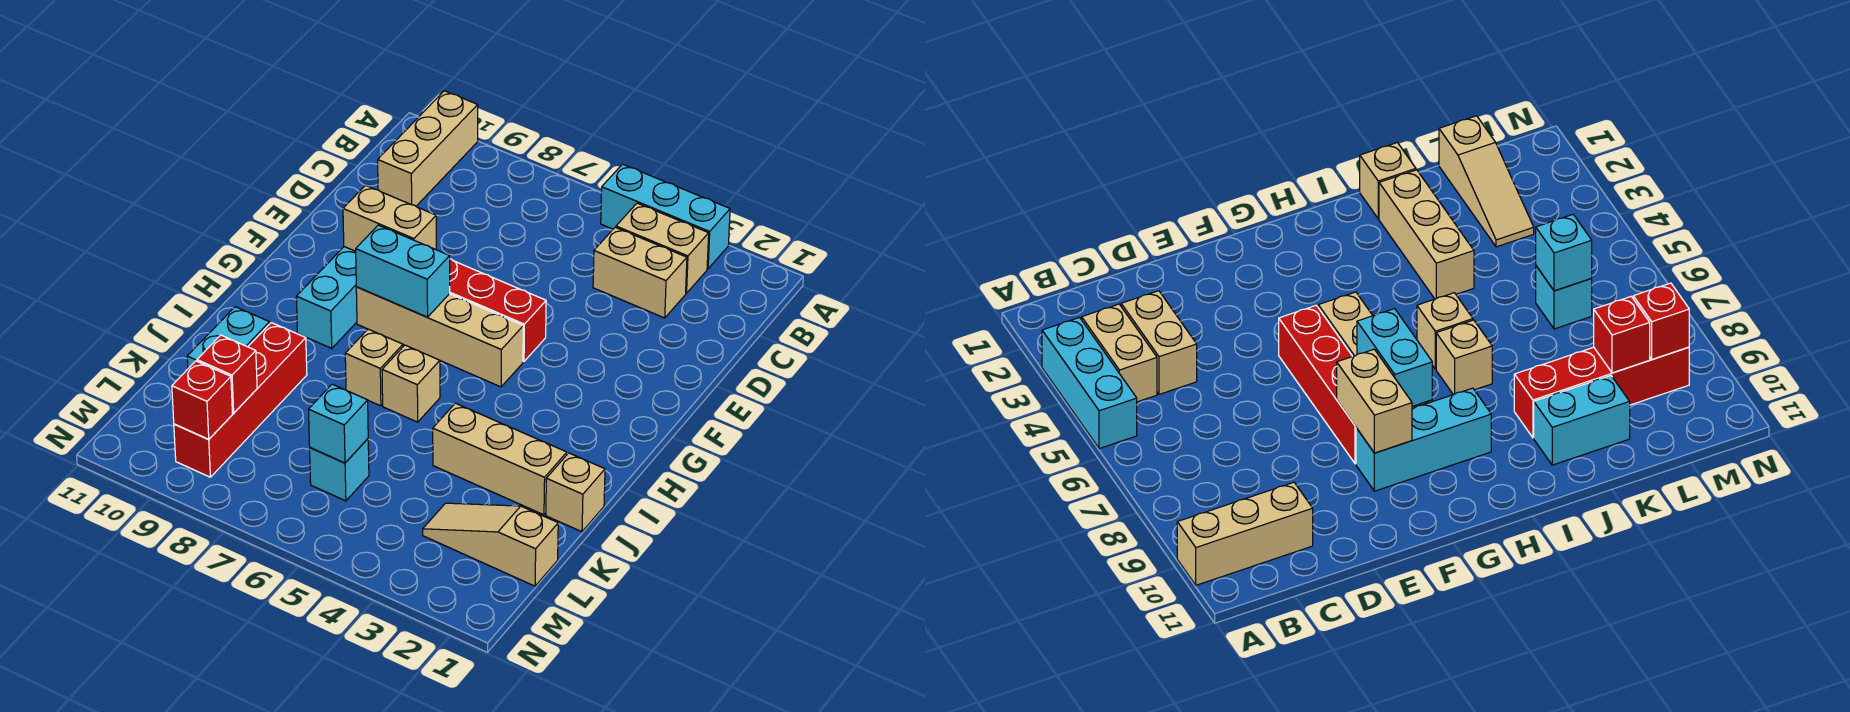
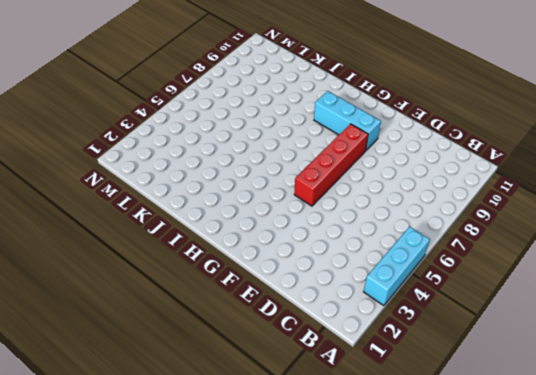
none -> tan brick A10:C10 level 1
none -> tan brick B3:B4 level 1
none -> tan brick C3:C4 level 1

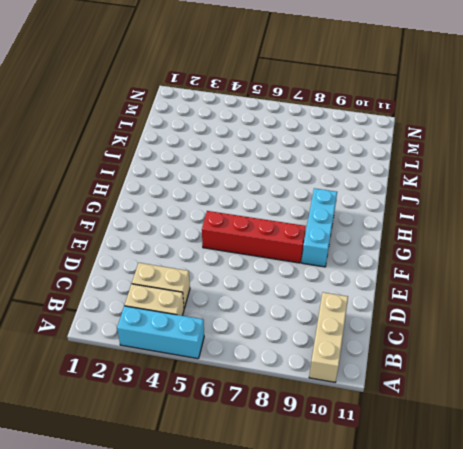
none -> tan brick G5:G8 level 1
none -> tan brick I6 level 1
none -> tan brick I7 level 1

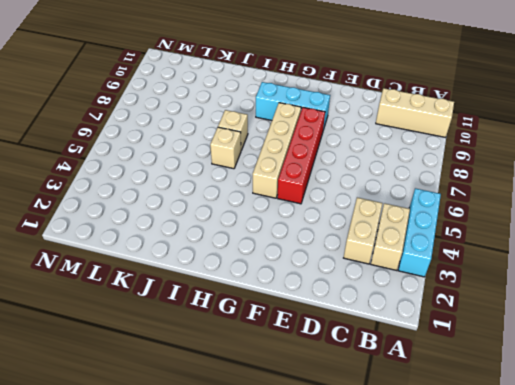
none -> tan brick J1 level 1
none -> tan brick J2:J4 level 1
none -> red brick J9:M9 level 1

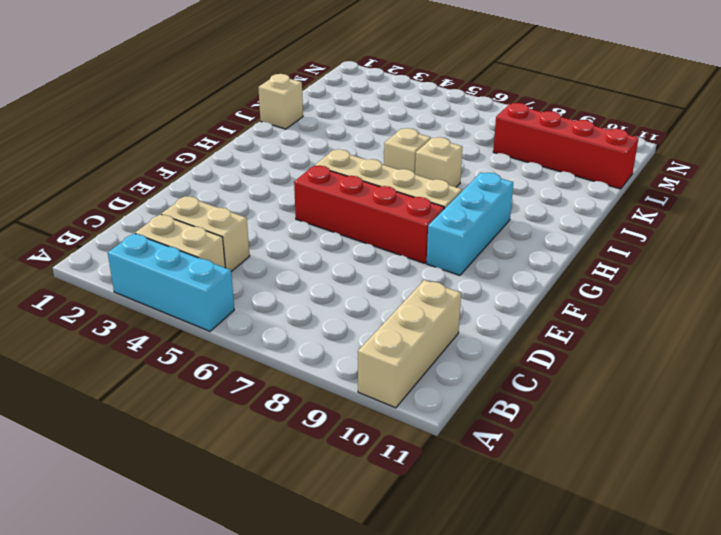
red brick L8:L11 level 1 -> red brick J9:M9 level 1
none -> tan brick J2:J4 level 1
none -> cyan brick J10:K10 level 1
none -> tan slope L1:L3 level 1 top 1

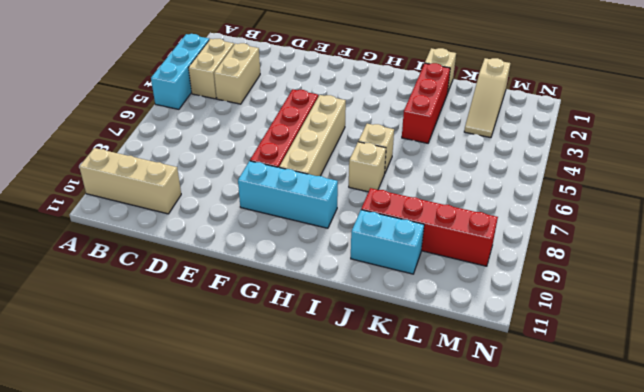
red brick J2:J4 level 1 -> tan brick J2:J4 level 1
none -> cyan brick L6 level 1
none -> tan brick F8:F9 level 2
none -> cyan brick G7:G8 level 2

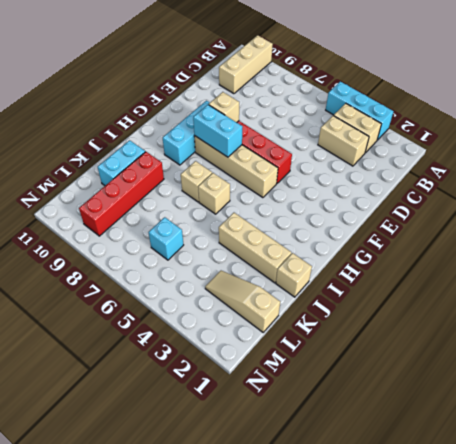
tan brick F8 level 2 -> tan brick F8:F9 level 2
none -> cyan brick L6 level 2
none -> red brick L9 level 2
none -> red brick M9 level 2

